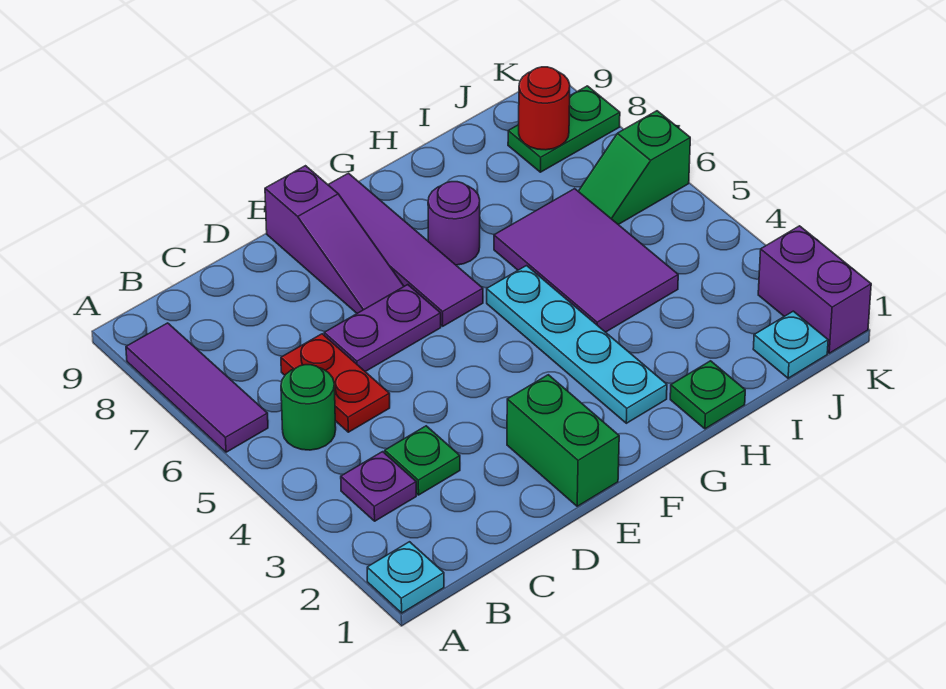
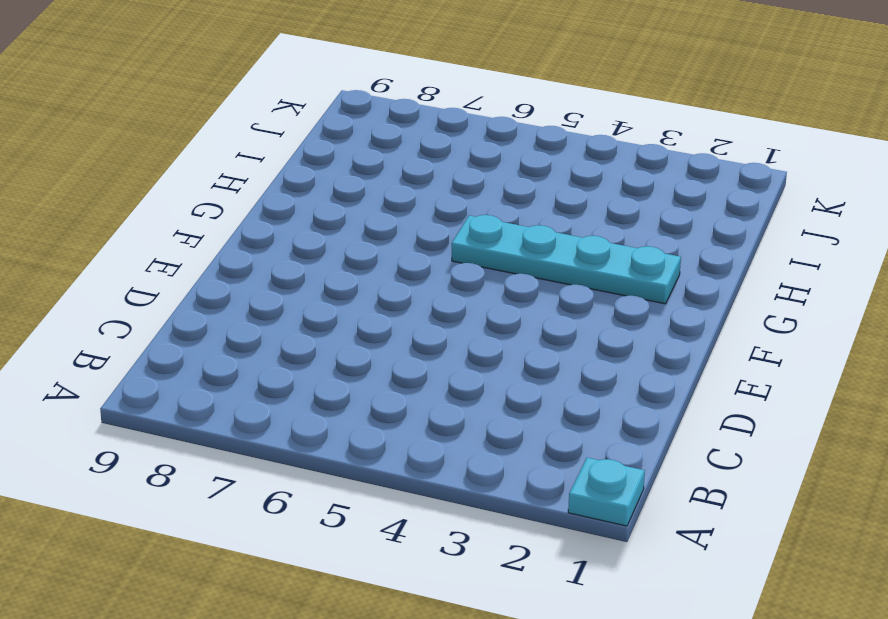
none -> purple tile A6:A8 level 1
none -> purple plate B3 level 1
none -> green round brick B5 level 1

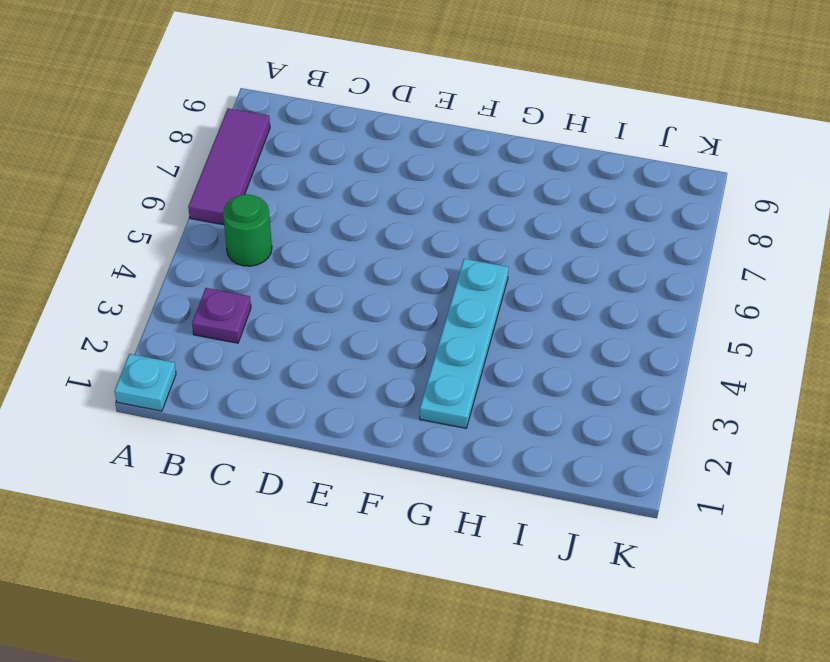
none -> green plate C3 level 1
none -> red plate C5:C6 level 1
none -> purple plate D6:E6 level 1

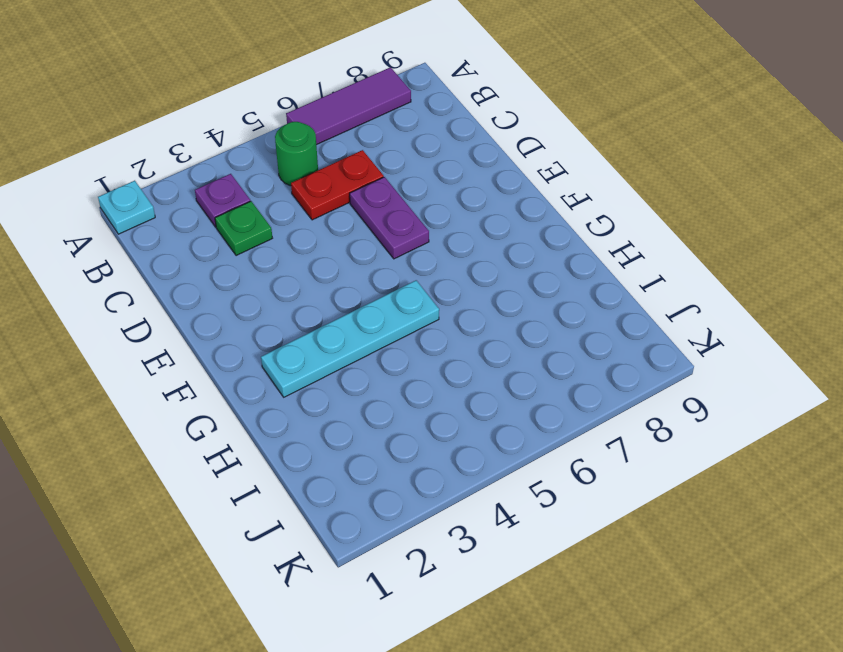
none -> green brick E1:E2 level 1
none -> purple slope E7:E9 level 1 top 9
none -> purple tile F6:F9 level 1

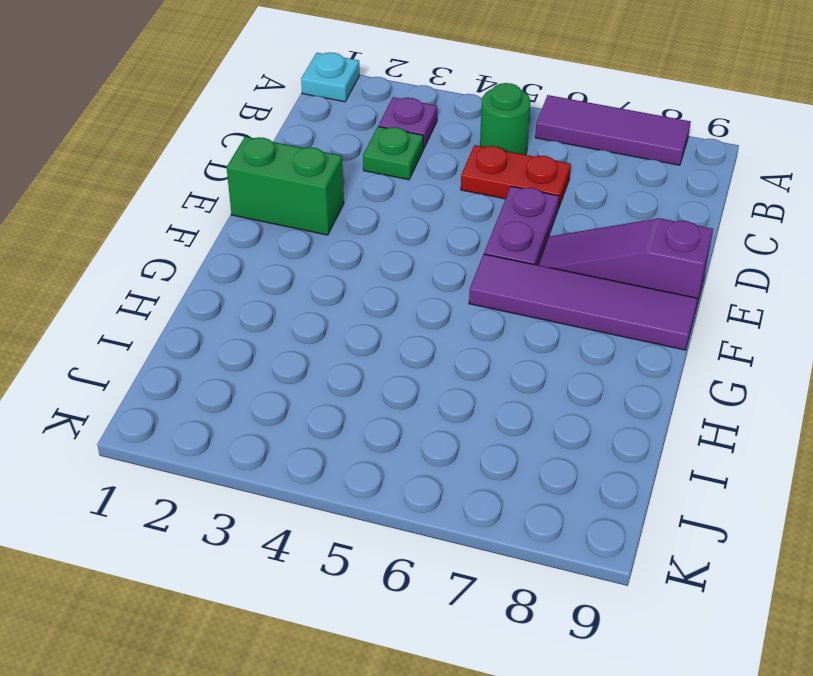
none -> cyan plate G2:G5 level 1
none -> purple round brick G7 level 1
none -> green plate H1 level 1

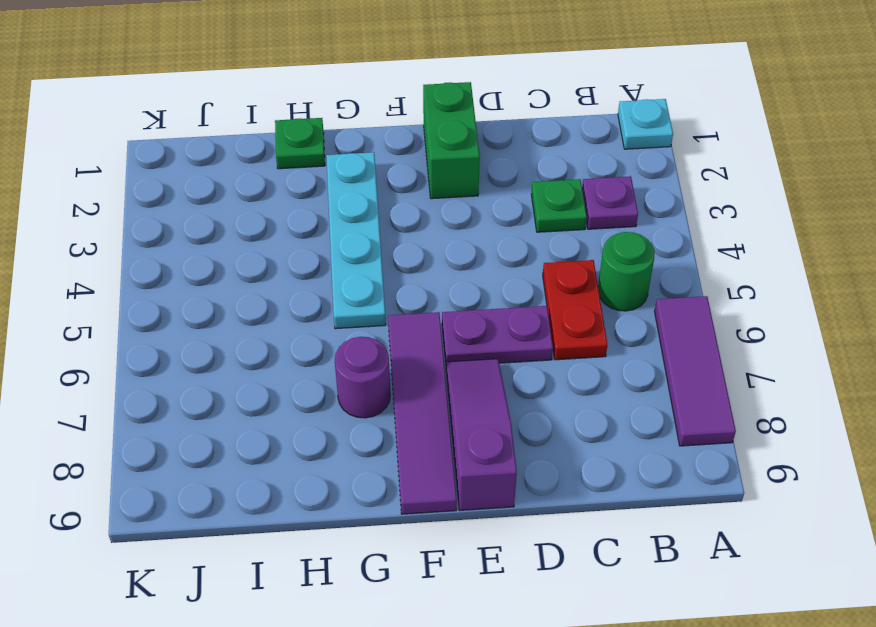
none -> purple tile H4:I6 level 1
none -> cyan plate J1 level 1
none -> green slope J6:K6 level 1 top K

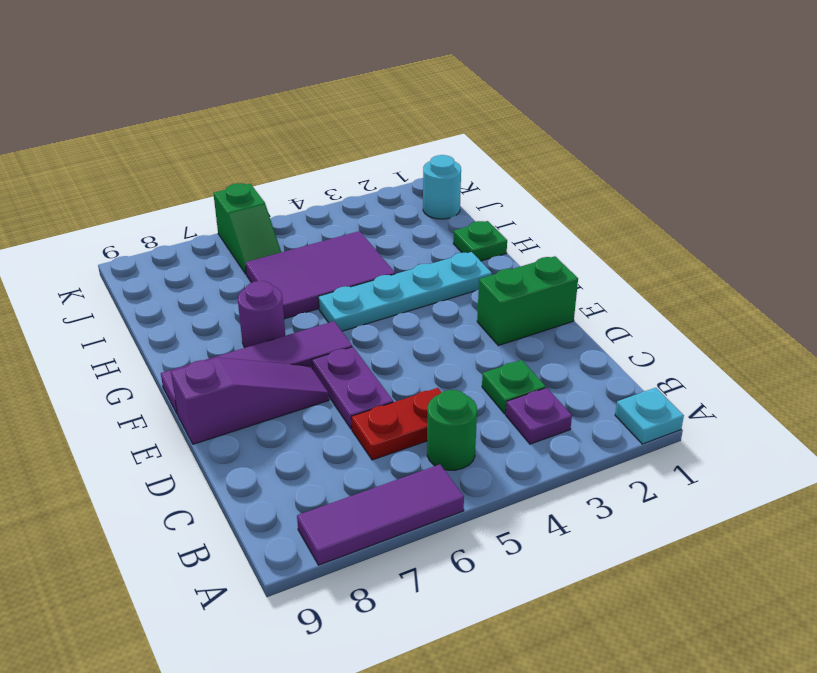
cyan round brick J1 level 1 -> cyan plate J1 level 1
none -> green plate J8:K8 level 1
none -> purple brick K1:K2 level 1
none -> red round brick J8 level 2

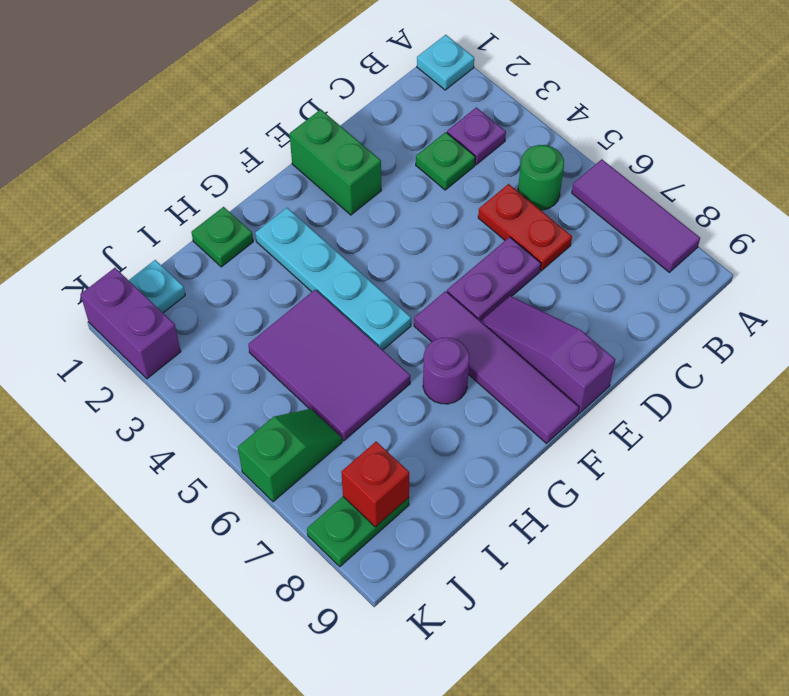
red brick J8 level 2 -> red round brick J8 level 2

